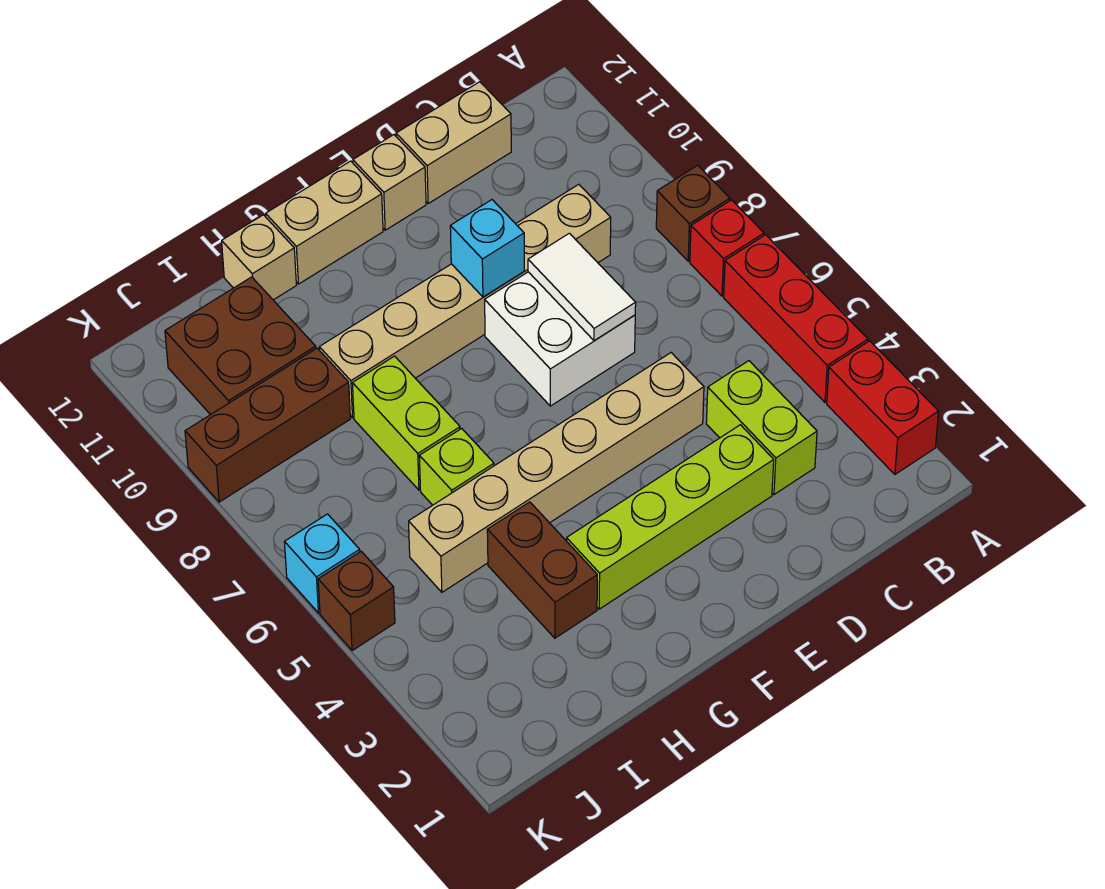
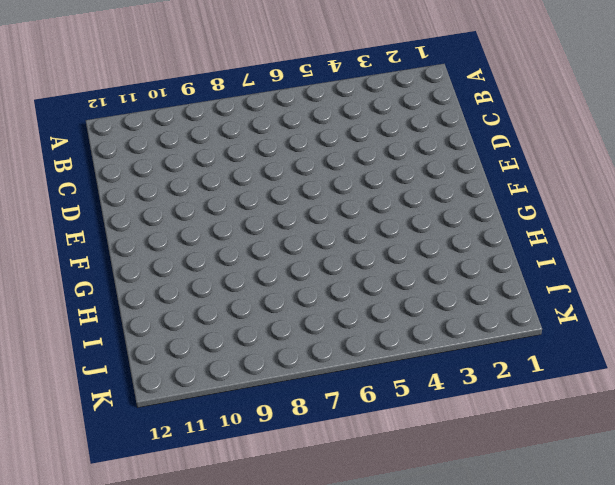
none -> red brick A2:A3 level 1
none -> red brick A4:A6 level 1
none -> red brick A7 level 1

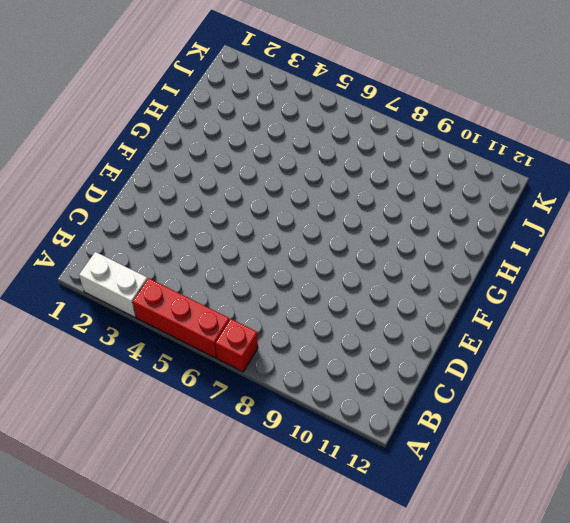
white brick A2:A3 level 1 -> red brick A2:A3 level 1
none -> brown brick A8 level 1
none -> lime brick C3:C4 level 1
none -> tan brick C9:H9 level 1

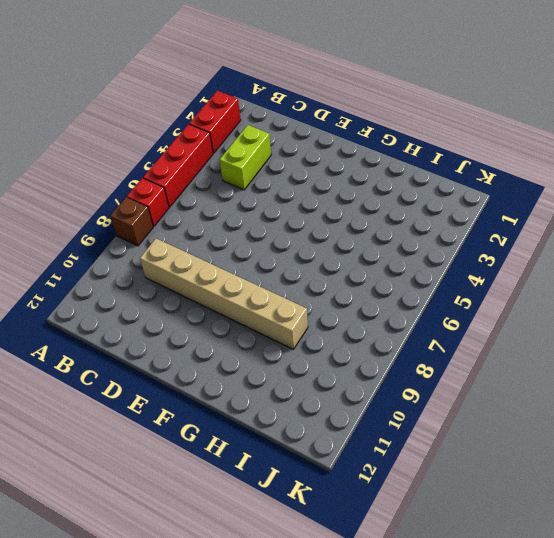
none -> tan brick C12:D12 level 1
none -> lime brick D3:G3 level 1
none -> tan brick D5:I5 level 1

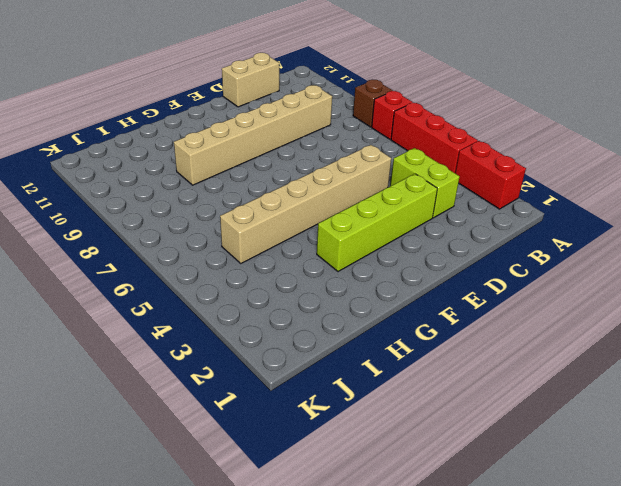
none -> white brick D7:E8 level 1
none -> tan brick E12 level 1
none -> tan brick F12:G12 level 1

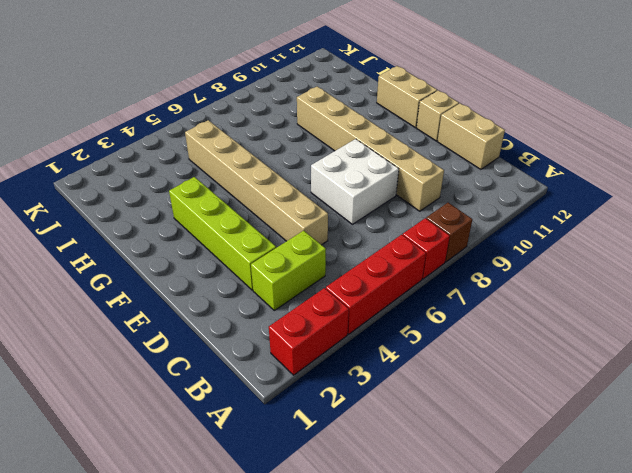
none -> brown brick H3:H4 level 1
none -> lime brick H6 level 1
none -> lime brick H7:H8 level 1

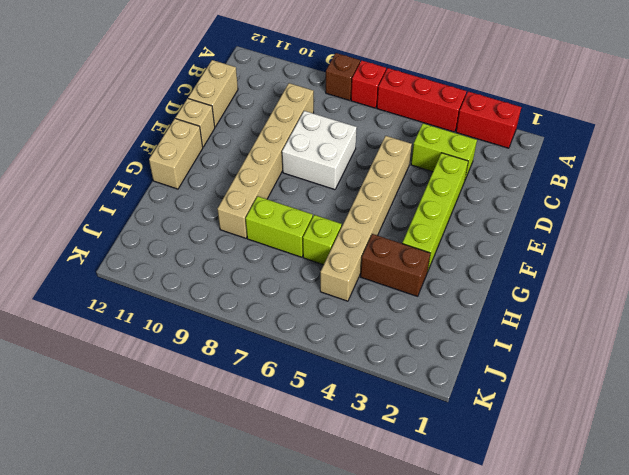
none -> tan brick H12 level 1
none -> brown brick I9:K9 level 1
none -> brown brick I10:J11 level 1

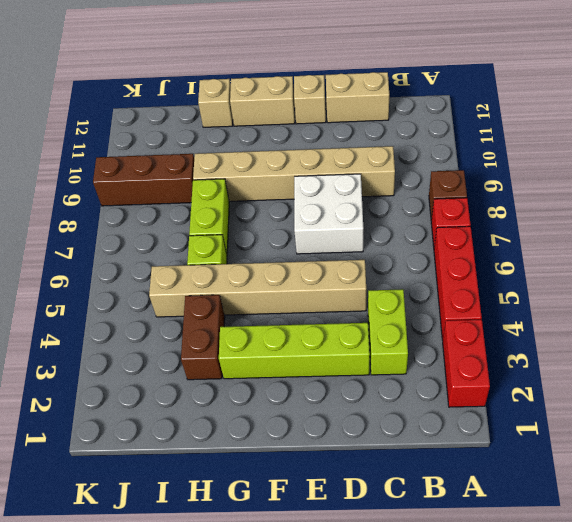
none -> brown brick I10:J11 level 1
none -> brown brick K5 level 1
none -> cyan brick K6 level 1

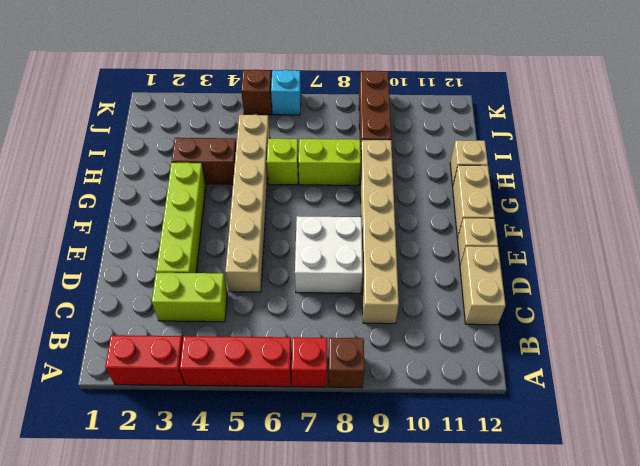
none -> brown brick I10:J11 level 1
none -> white tile D7:D8 level 2
none -> cyan brick E9 level 2

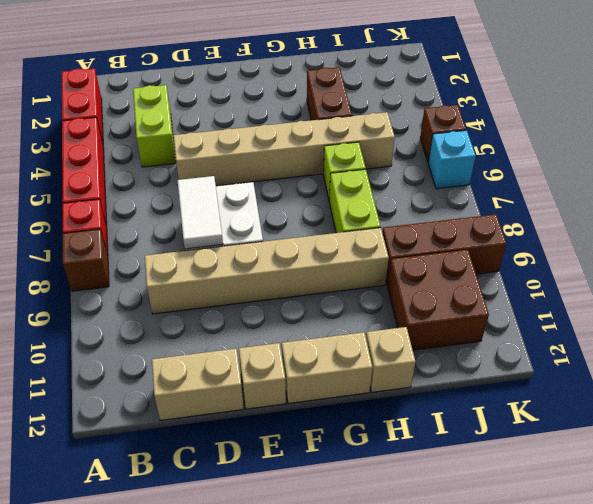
none -> lime brick D3:G3 level 1
none -> cyan brick E9 level 2

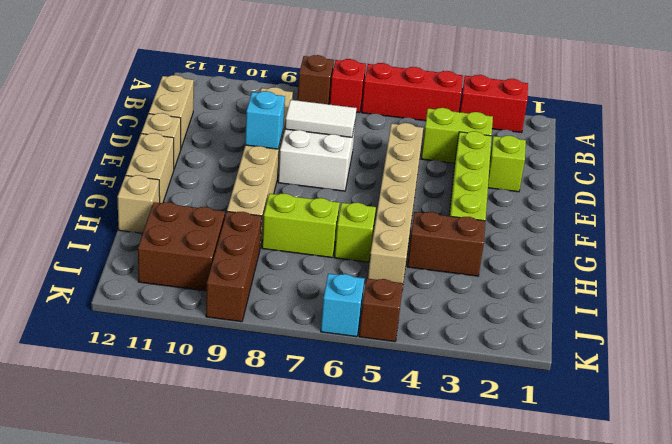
lime brick D2 level 1 -> none

